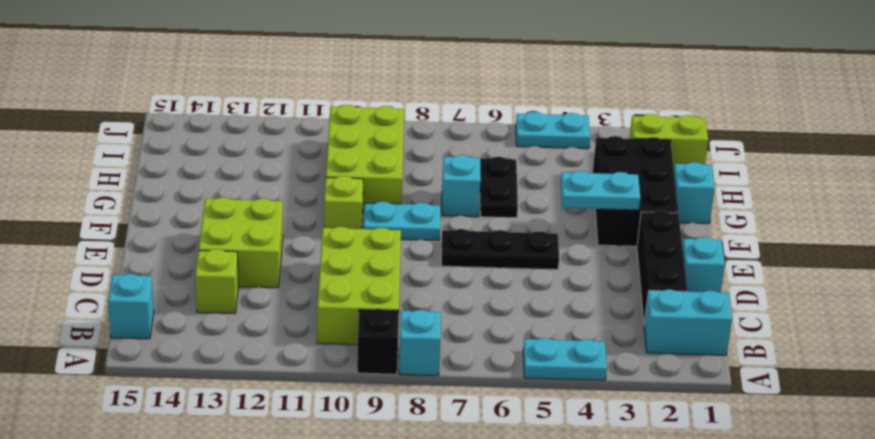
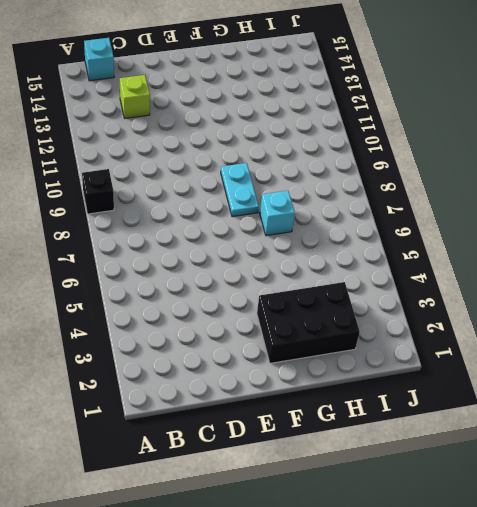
none -> cyan plate A4:A5 level 1
none -> cyan brick A8 level 1
none -> cyan brick B1:B2 level 1

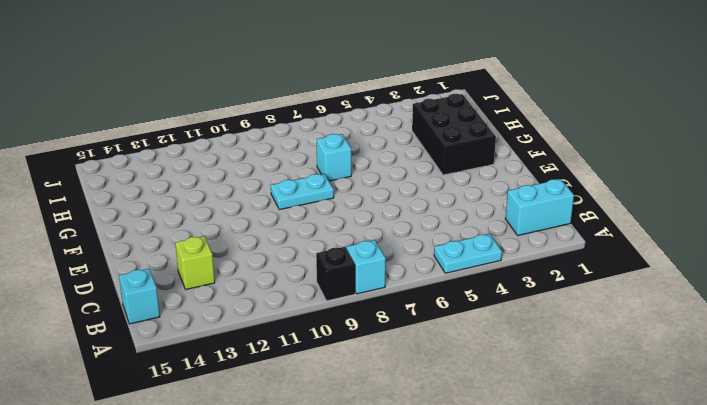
none -> lime brick B9:D10 level 1
none -> black brick C2:E2 level 1
none -> cyan brick D1 level 1

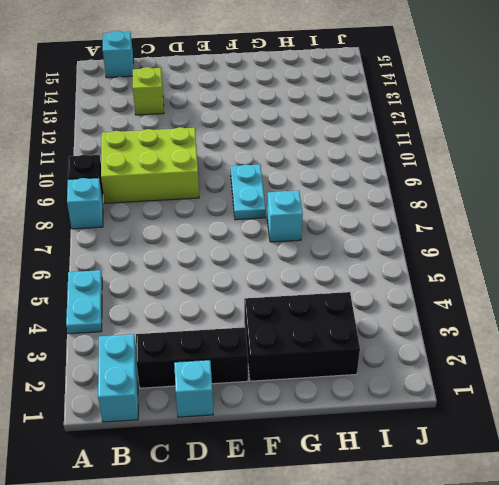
none -> lime brick D12:E13 level 1
none -> black plate E5:E7 level 1
none -> lime brick F10 level 1

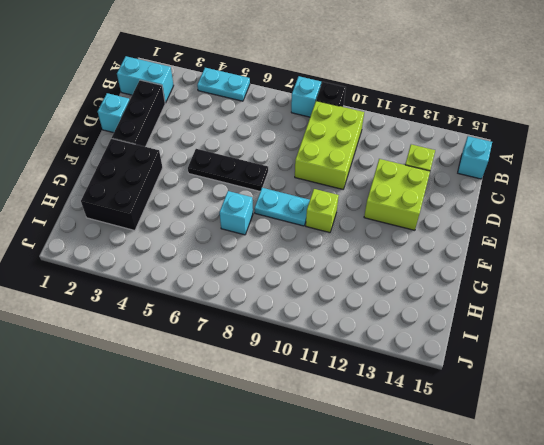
none -> cyan brick G1 level 1
none -> black plate G6:H6 level 1
none -> lime brick G9:I10 level 1

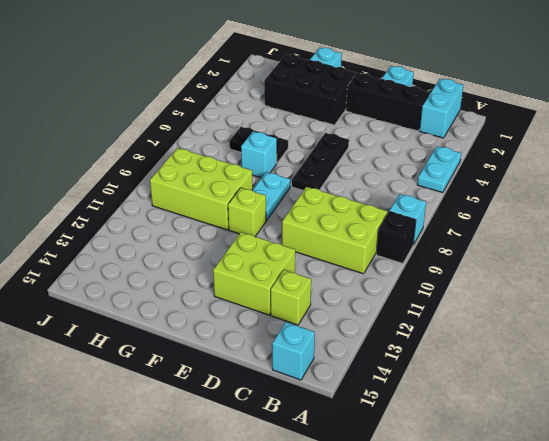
none -> lime brick I1:I2 level 1
none -> cyan plate J4:J5 level 1
none -> cyan plate F3:F4 level 2

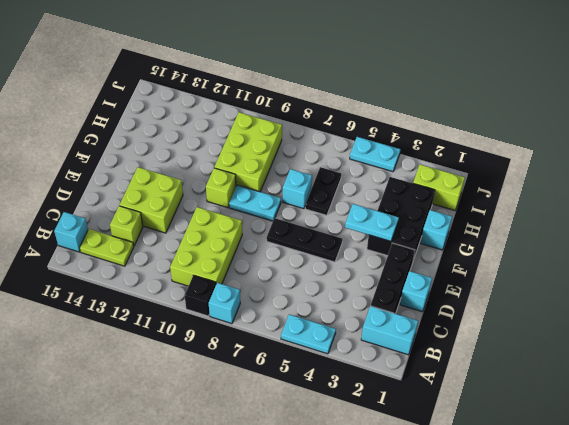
lime plate B13:B14 level 1 -> none

